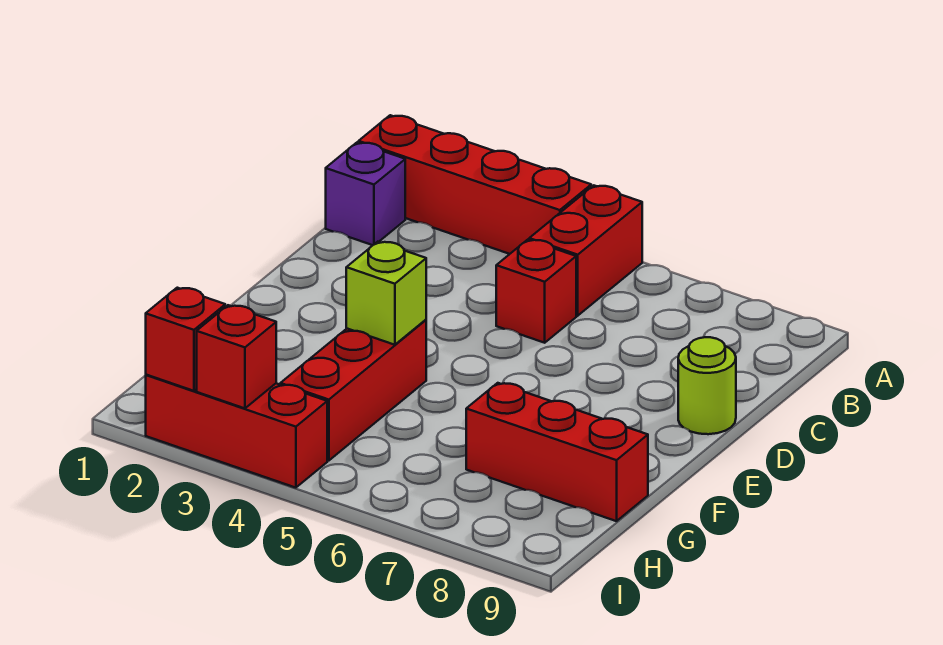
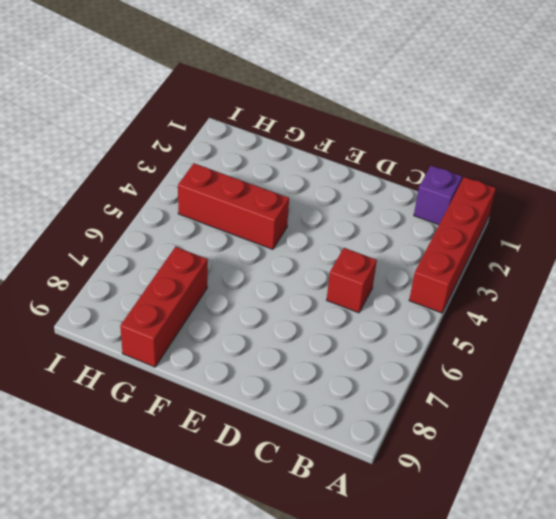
none -> red brick A5:B5 level 1
none -> lime round brick D9 level 1

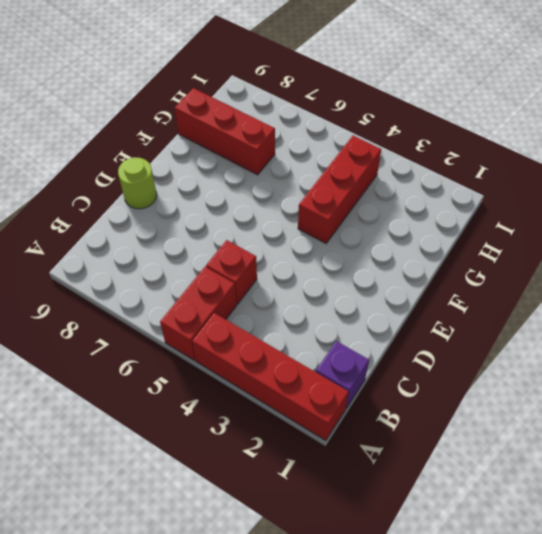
none -> red brick I2:I4 level 1
none -> lime brick F4 level 2

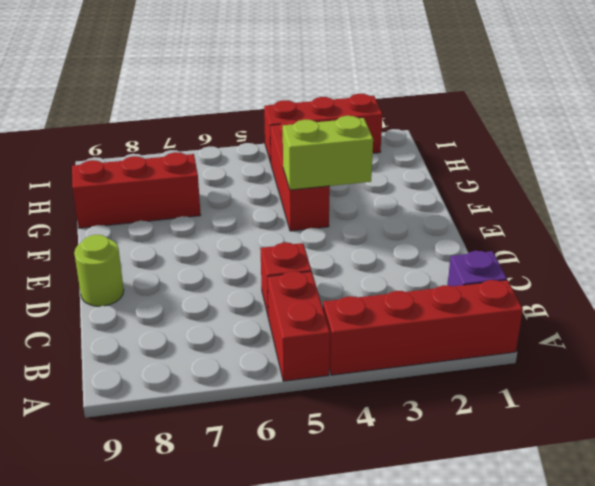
lime brick F3:F4 level 2 -> lime brick F4 level 2
none -> red brick I2 level 2
none -> red brick I3 level 2

